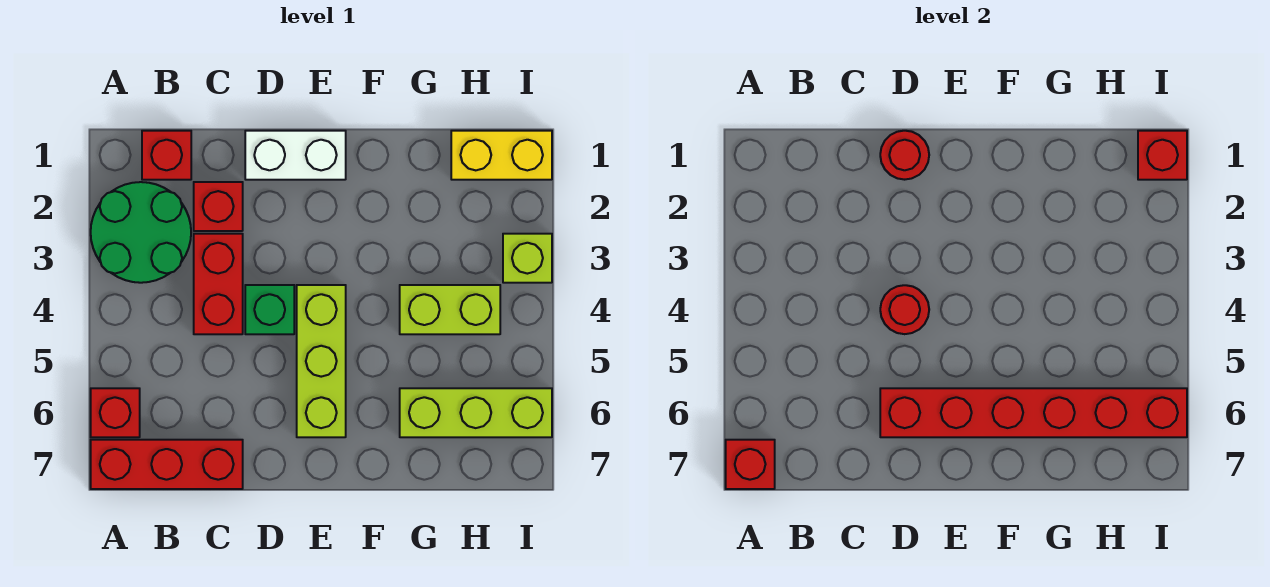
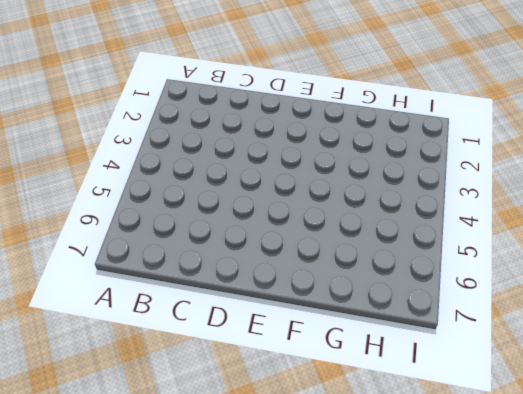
none -> green round brick A2:B3 level 1
none -> red brick A6 level 1
none -> red brick A7:C7 level 1

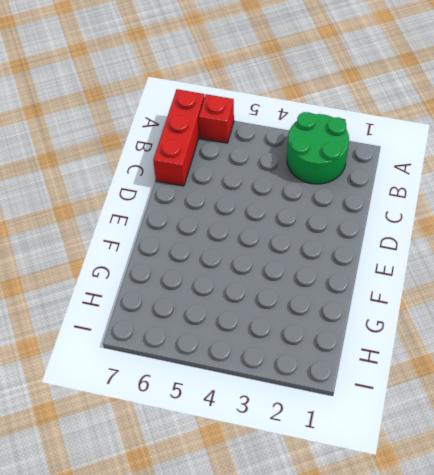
none -> red brick B1 level 1
none -> red brick C2 level 1
none -> red brick C3:C4 level 1

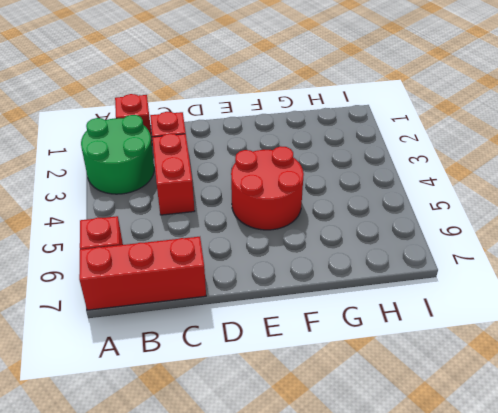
red round brick E4:F5 level 1 -> lime brick E4:E6 level 1
none -> white brick D1:E1 level 1
none -> green brick D4 level 1
none -> lime brick G4:H4 level 1

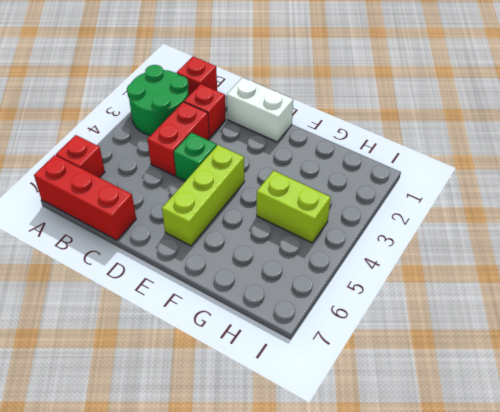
none -> lime brick G6:I6 level 1
none -> yellow brick H1:I1 level 1
none -> lime brick I3 level 1

